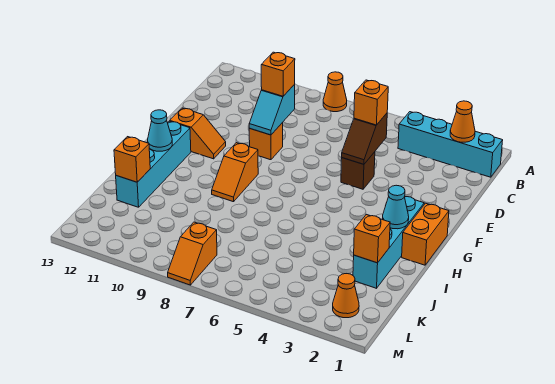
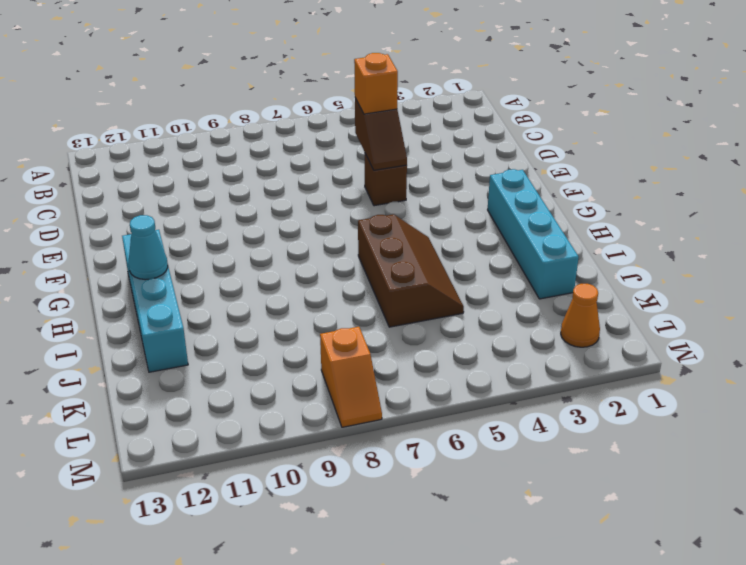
brown slope H5:J6 level 1 top 6 -> none
none -> orange cone A8 level 1
none -> cyan brick B1:B4 level 1
none -> orange brick E9 level 1

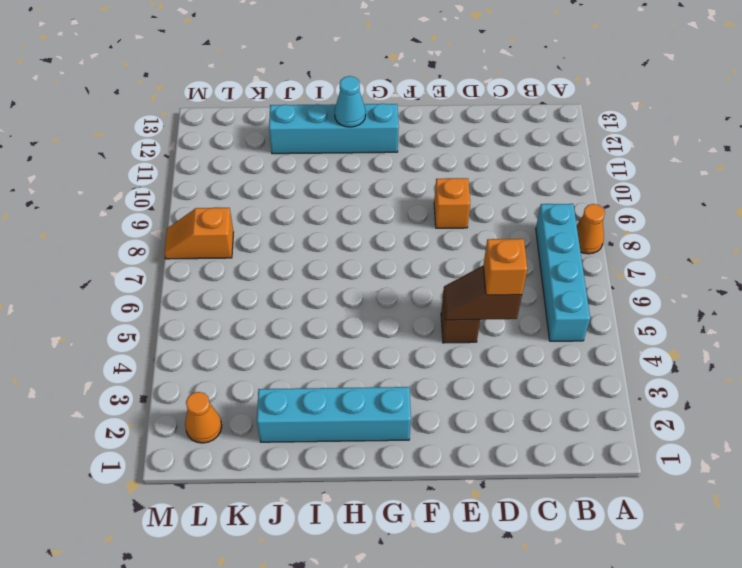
cyan brick B5:B8 level 1 -> cyan brick B1:B4 level 1
none -> orange slope F11:F12 level 1 top 12
none -> orange brick G1:H1 level 1
none -> orange slope G9:H9 level 1 top G

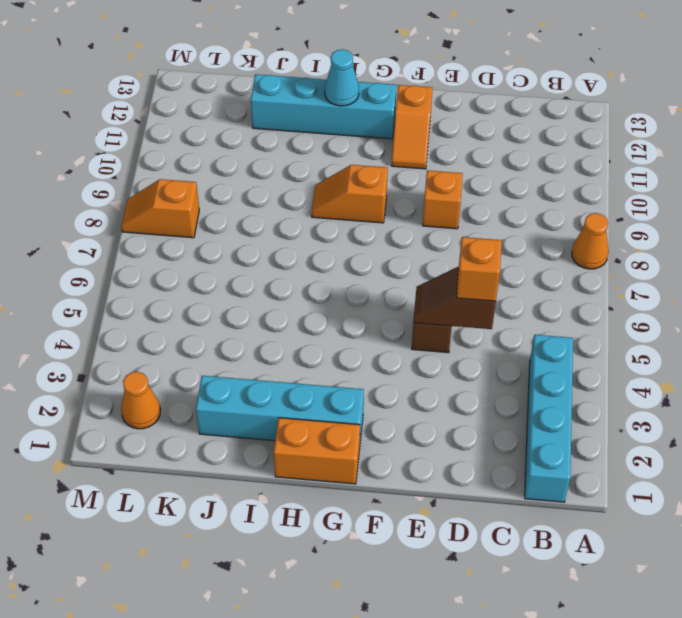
none -> orange cone B2 level 2
none -> cyan slope D9:E9 level 2 top D
none -> cyan cone H2 level 2

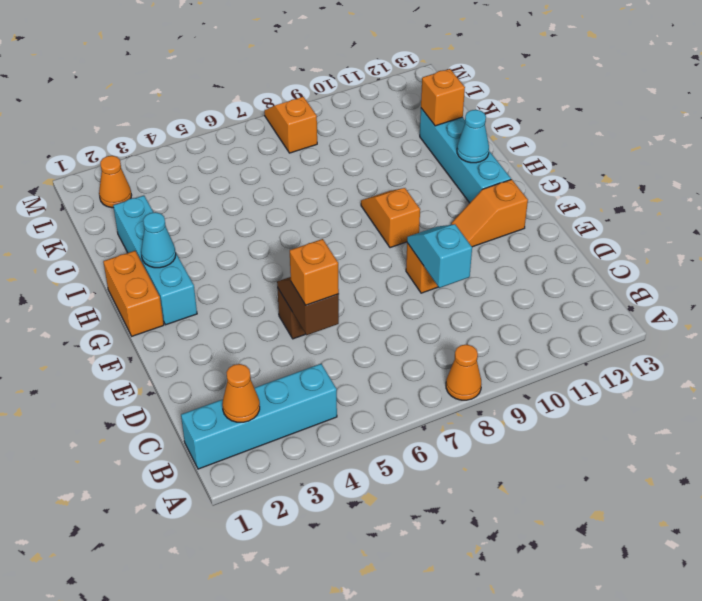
none -> orange brick J2 level 2
none -> orange brick D9 level 3

